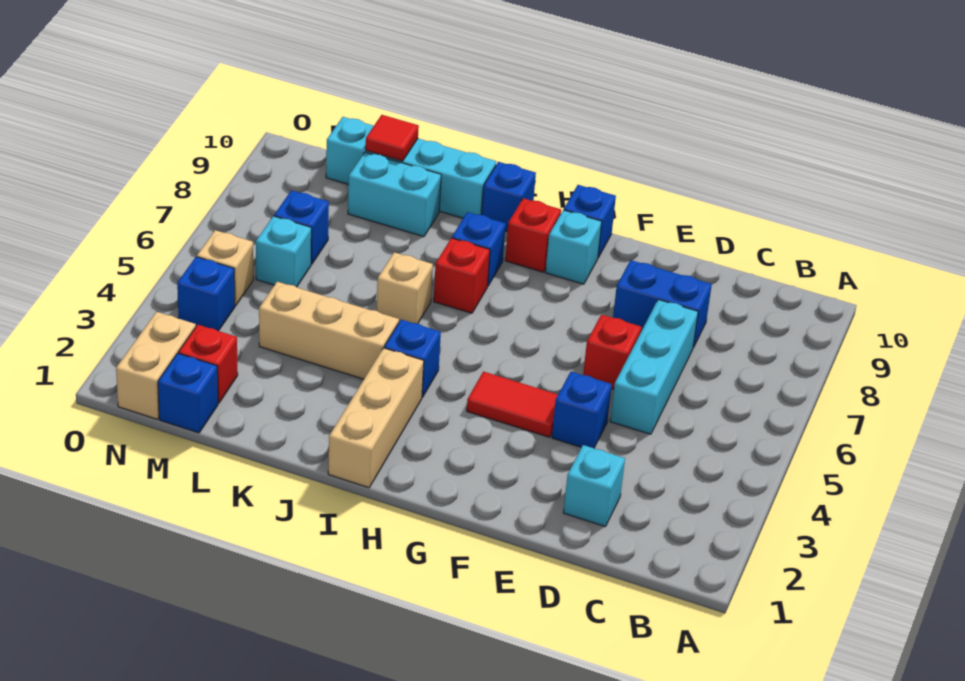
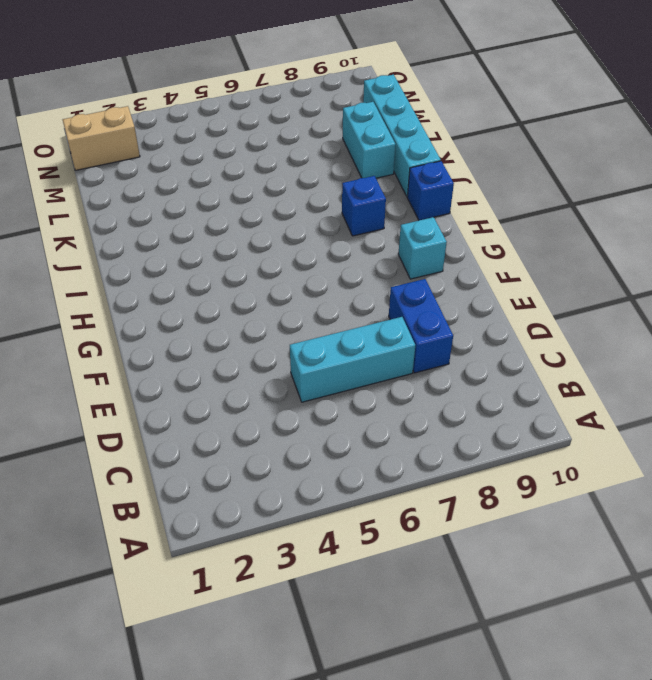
none -> cyan brick D2 level 1
none -> blue brick E4 level 1
none -> red brick E6 level 1

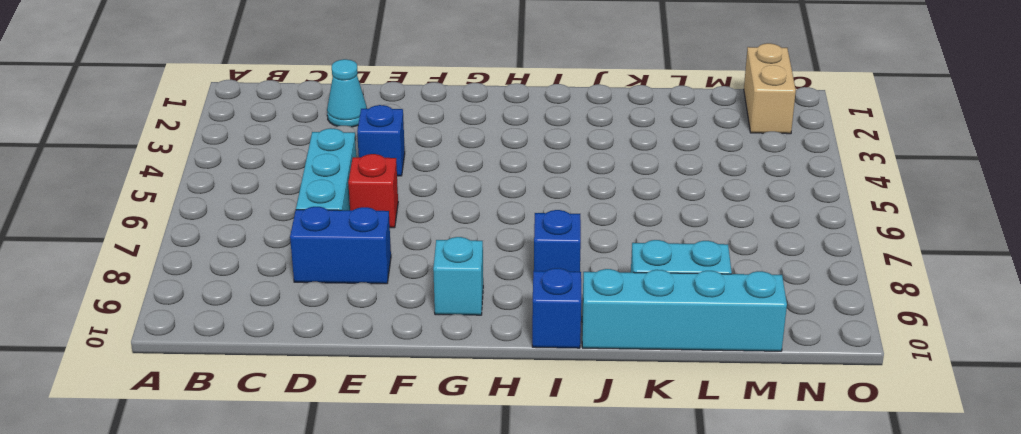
cyan cone D2 level 1 -> cyan brick D2 level 1
none -> red tile F4:G4 level 1
none -> blue brick G10 level 1
none -> red brick H9 level 1

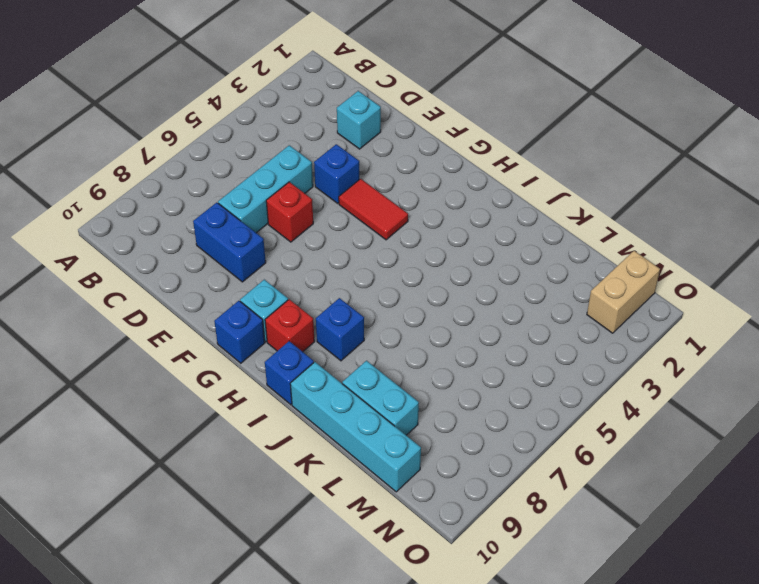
none -> tan brick I1:I3 level 1
none -> blue brick I4 level 1
none -> red brick I7 level 1

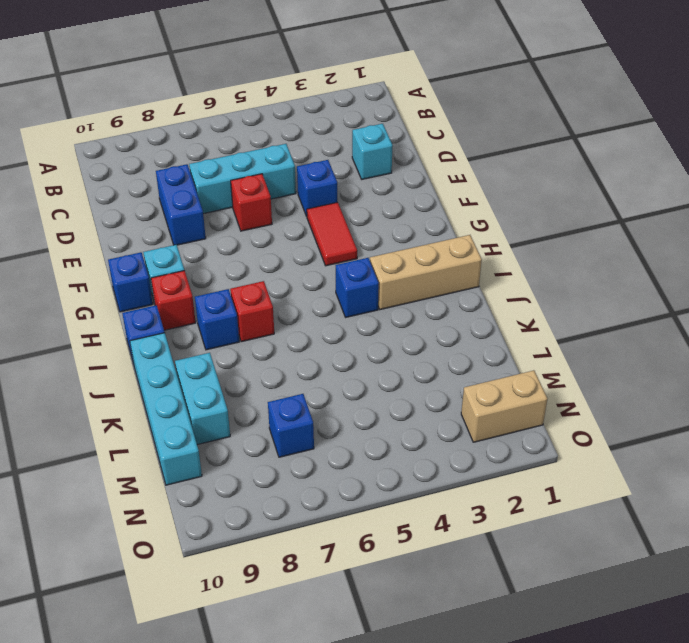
none -> tan brick J4:L4 level 1
none -> tan brick J6 level 1
none -> blue brick M1 level 1

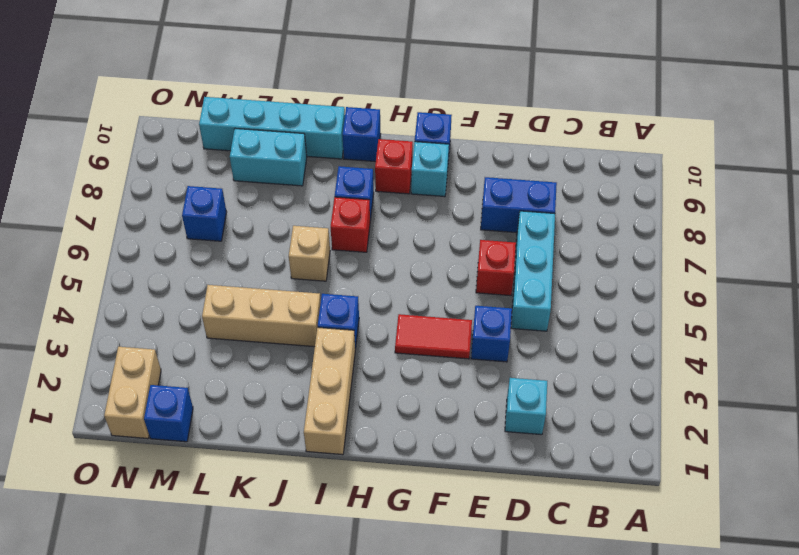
none -> red brick M2 level 1
none -> cyan brick M6 level 1
none -> blue brick N4 level 1

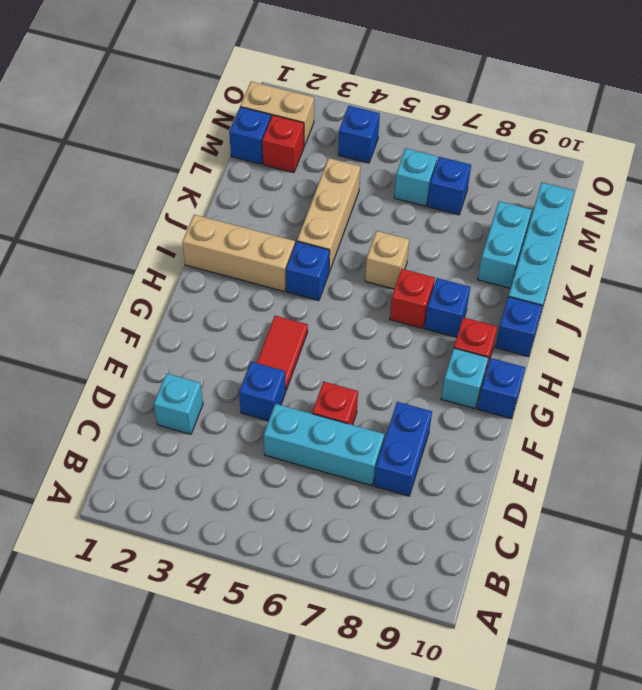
none -> tan brick N5 level 1
none -> red tile L10 level 2

